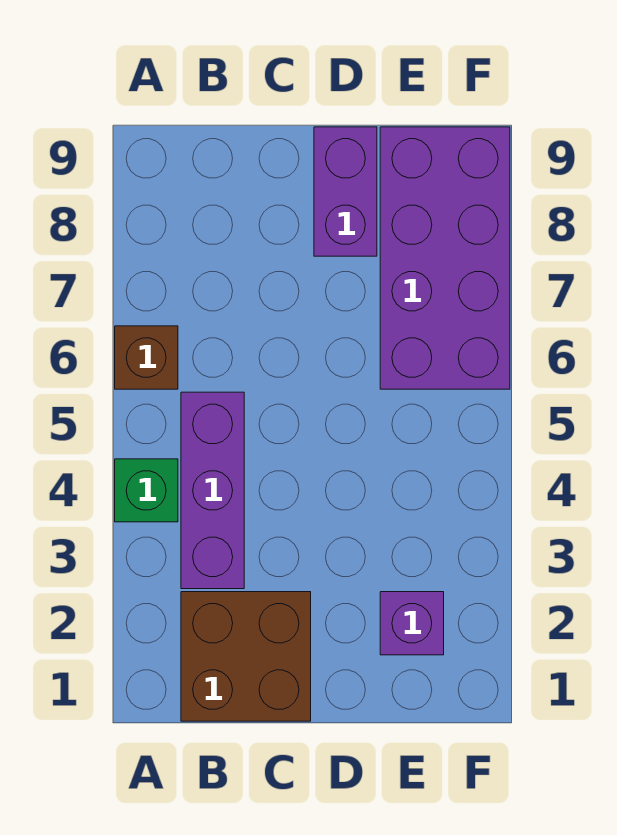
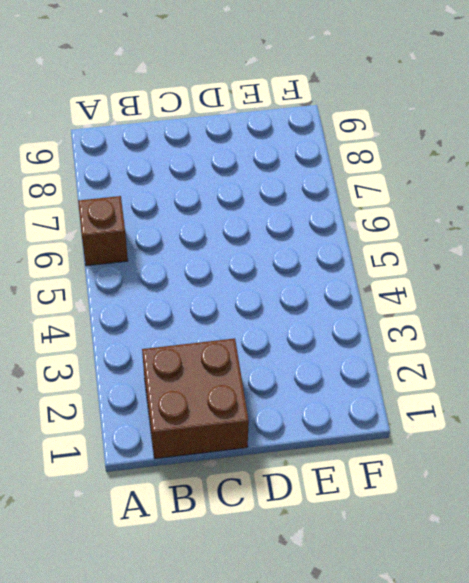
none -> green brick A4 level 1
none -> purple brick B3:B5 level 1

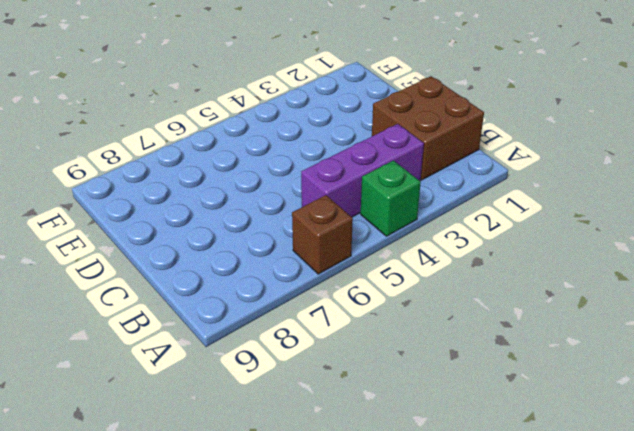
none -> purple brick D8:D9 level 1
none -> purple brick E2 level 1

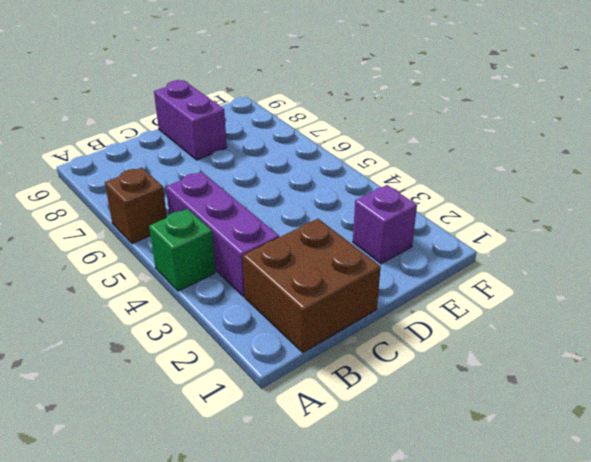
none -> purple brick E6:F9 level 1

